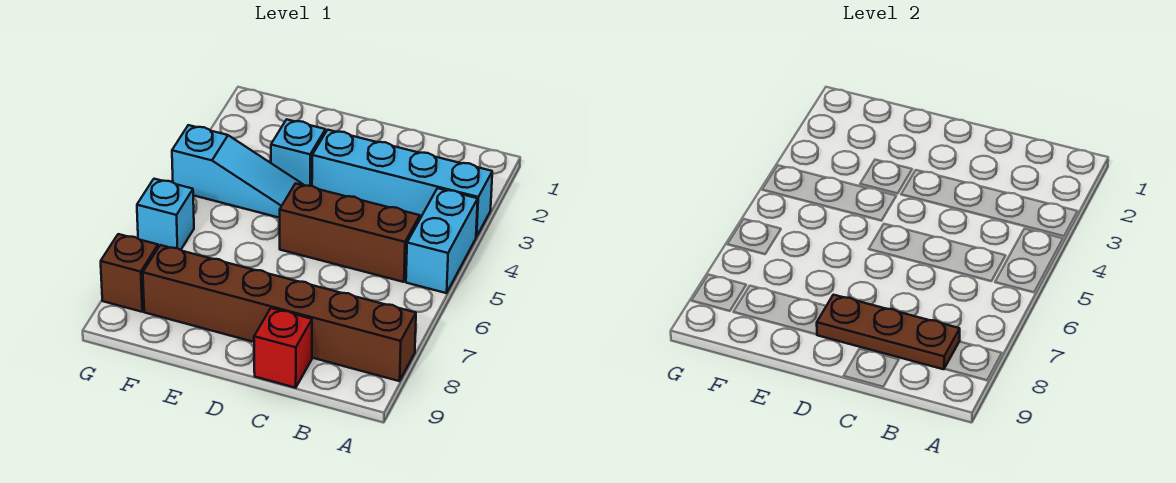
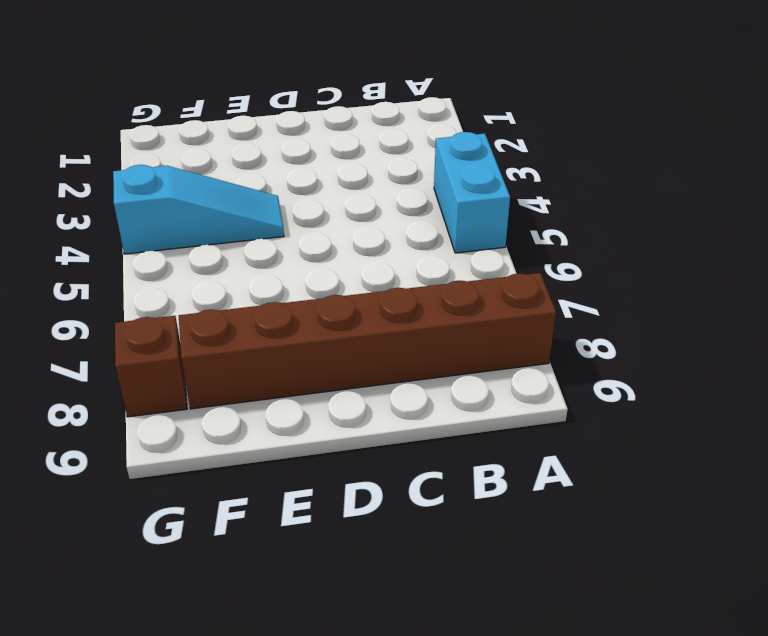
none -> cyan brick A3:D3 level 1
none -> brown brick B5:D5 level 1

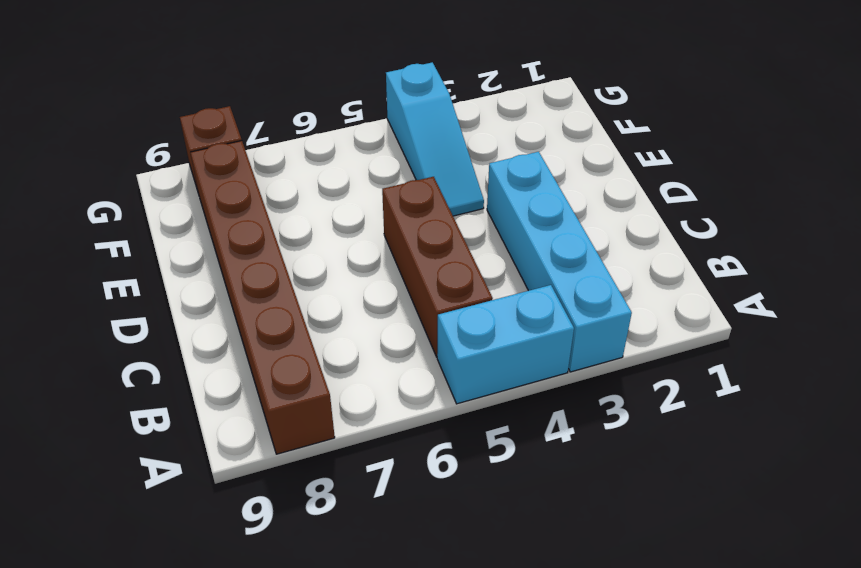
none -> red brick C9 level 1
none -> cyan brick E3 level 1

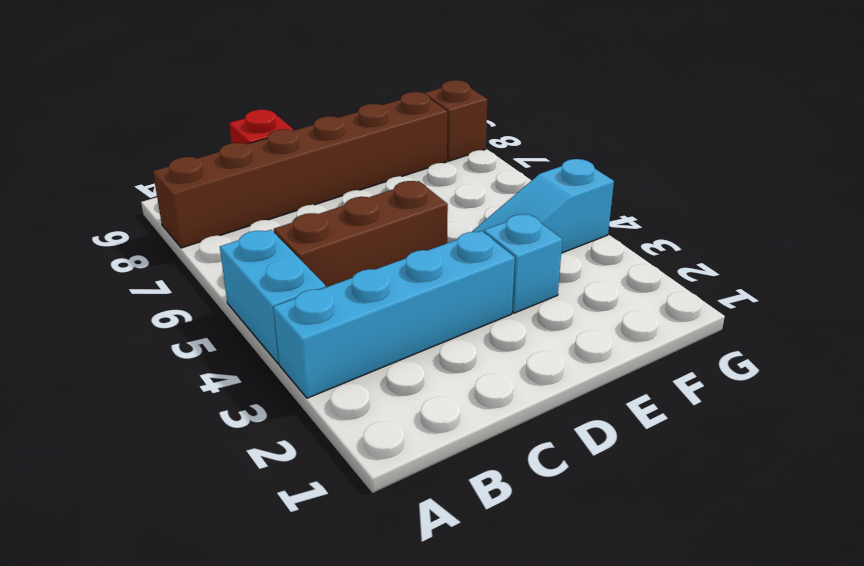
none -> cyan brick G6 level 1
none -> brown plate B8:D8 level 2

